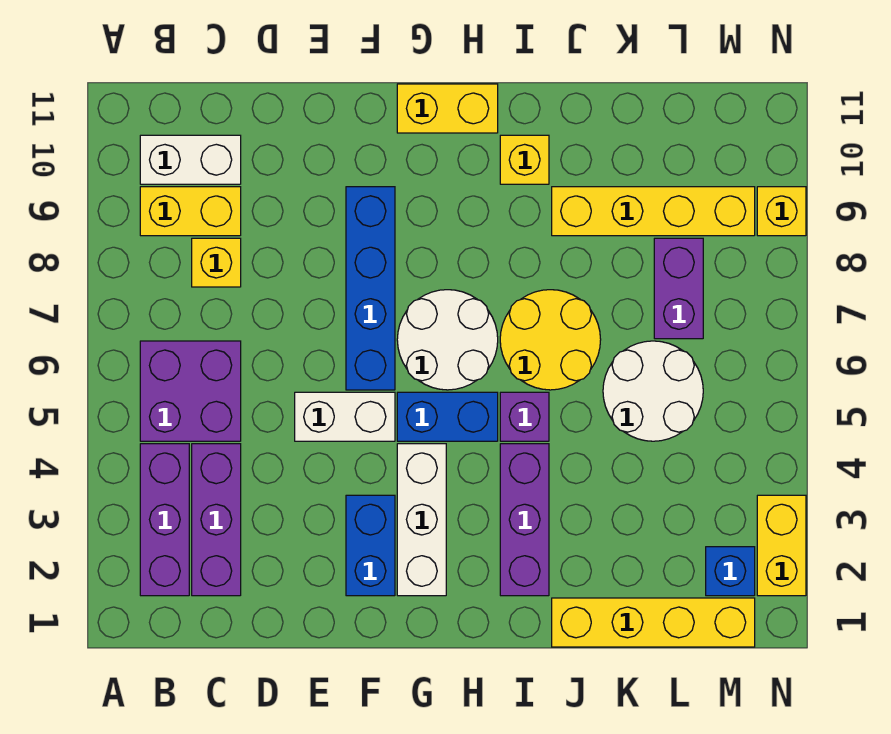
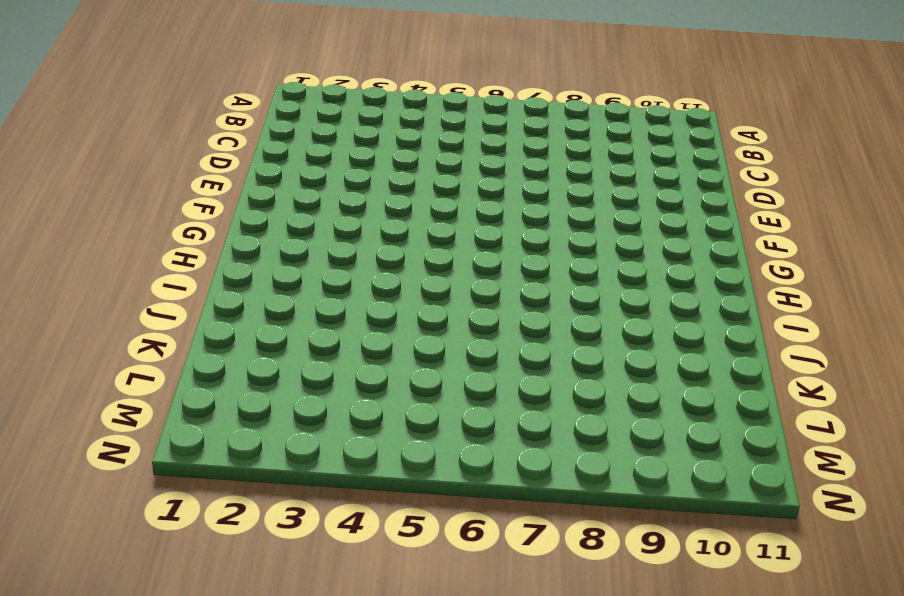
none -> purple brick B2:B4 level 1
none -> purple brick B5:C6 level 1
none -> yellow brick B9:C9 level 1

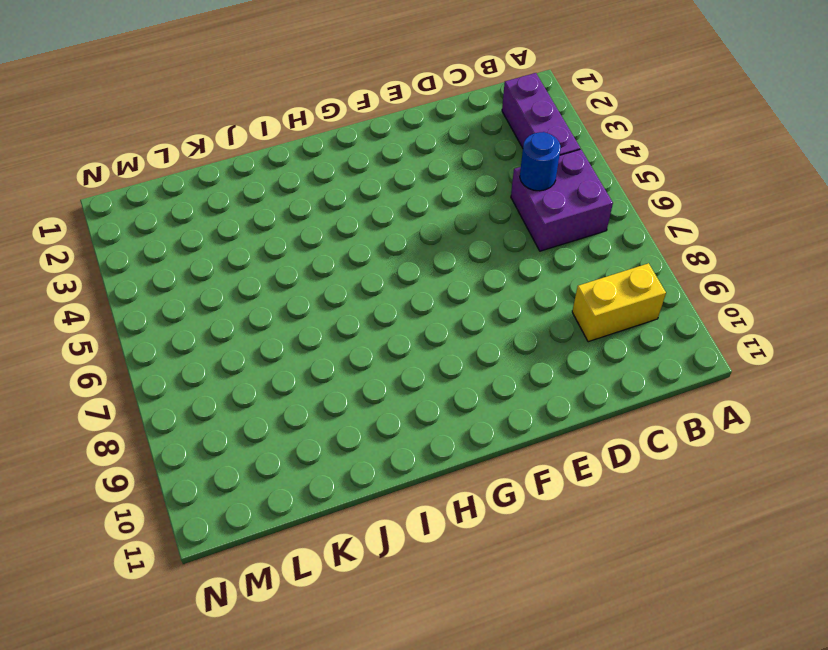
blue round brick C5 level 2 -> none
none -> white brick B10:C10 level 1
none -> purple brick C2:C4 level 1
none -> yellow brick C8 level 1

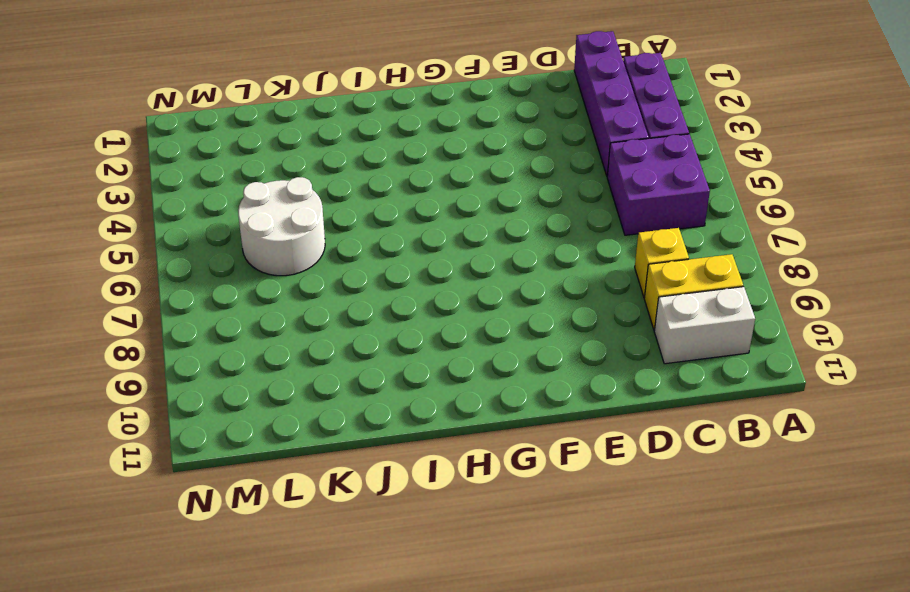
purple brick C1:C4 level 1 -> purple brick C2:C4 level 1
none -> white brick E5:F5 level 1
none -> blue brick F2:F3 level 1
none -> blue brick F6:F9 level 1

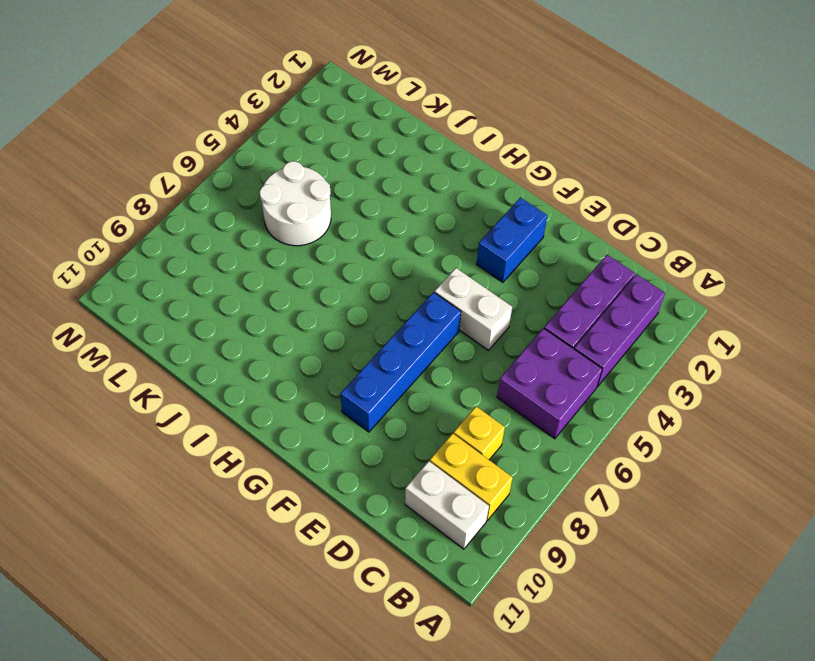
none -> white brick G2:G4 level 1
none -> blue brick G5:H5 level 1
none -> white round brick G6:H7 level 1

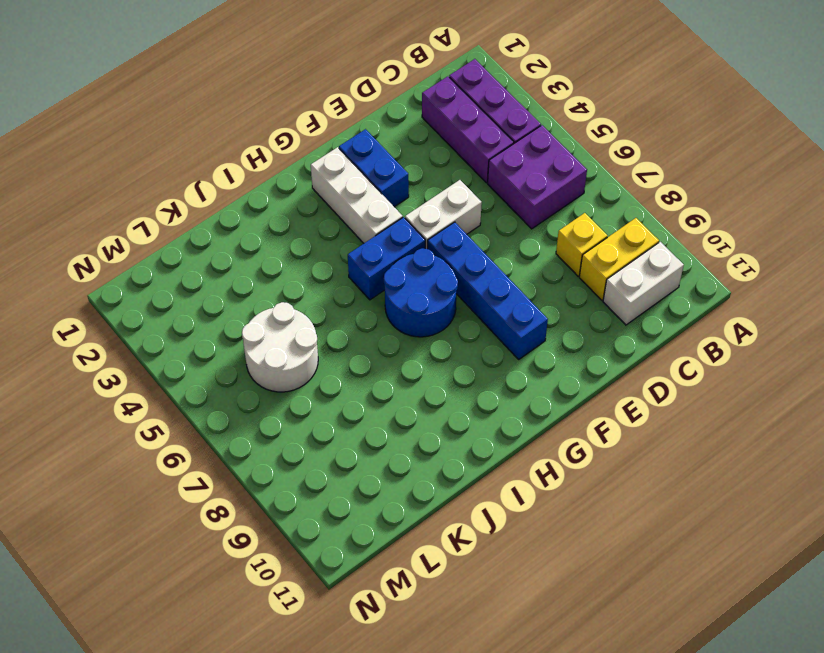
blue round brick G6:H7 level 1 -> white round brick G6:H7 level 1
none -> yellow brick G11:H11 level 1
none -> purple brick I2:I4 level 1
none -> purple brick I5 level 1

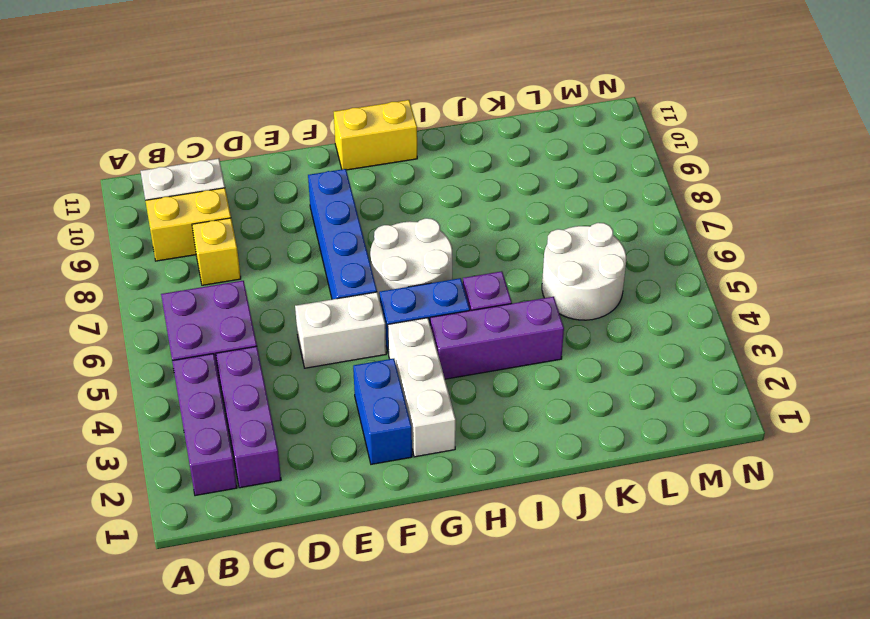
purple brick H4:J4 level 1 -> purple brick I2:I4 level 1
none -> yellow round brick I6:J7 level 1
none -> yellow brick I10 level 1
none -> yellow brick J1:M1 level 1

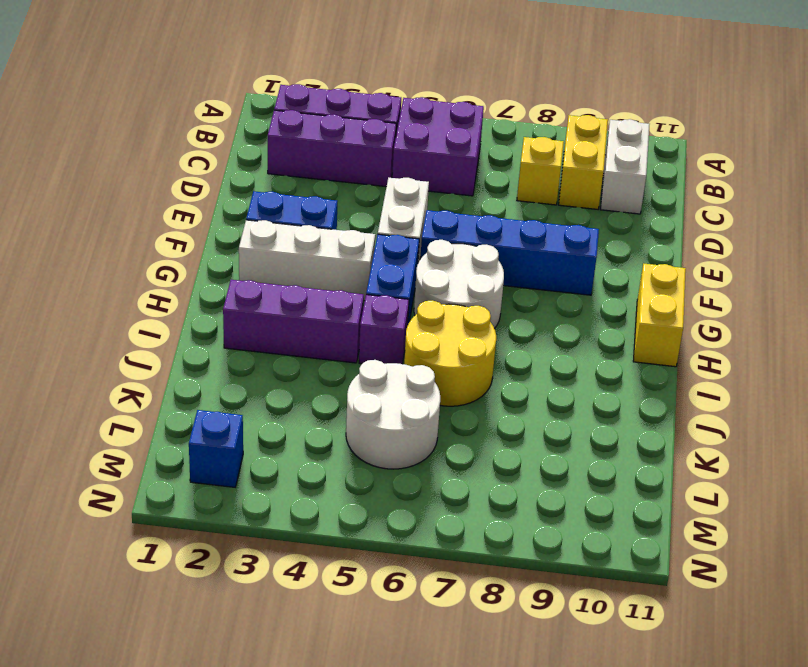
none -> yellow brick I10 level 1
none -> yellow brick J1:M1 level 1
none -> yellow brick J9:M9 level 1

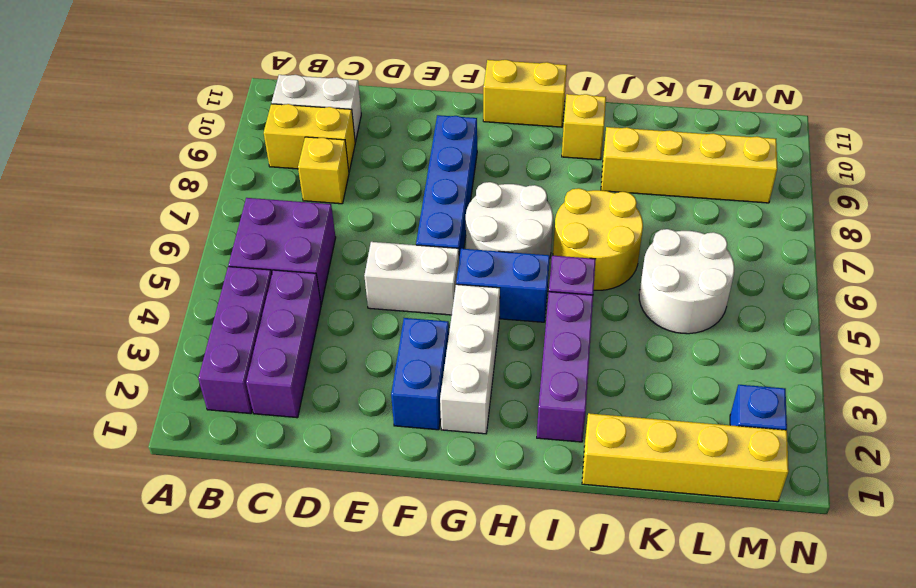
none -> purple brick L7:L8 level 1
none -> yellow brick N2:N3 level 1
none -> yellow brick N9 level 1

